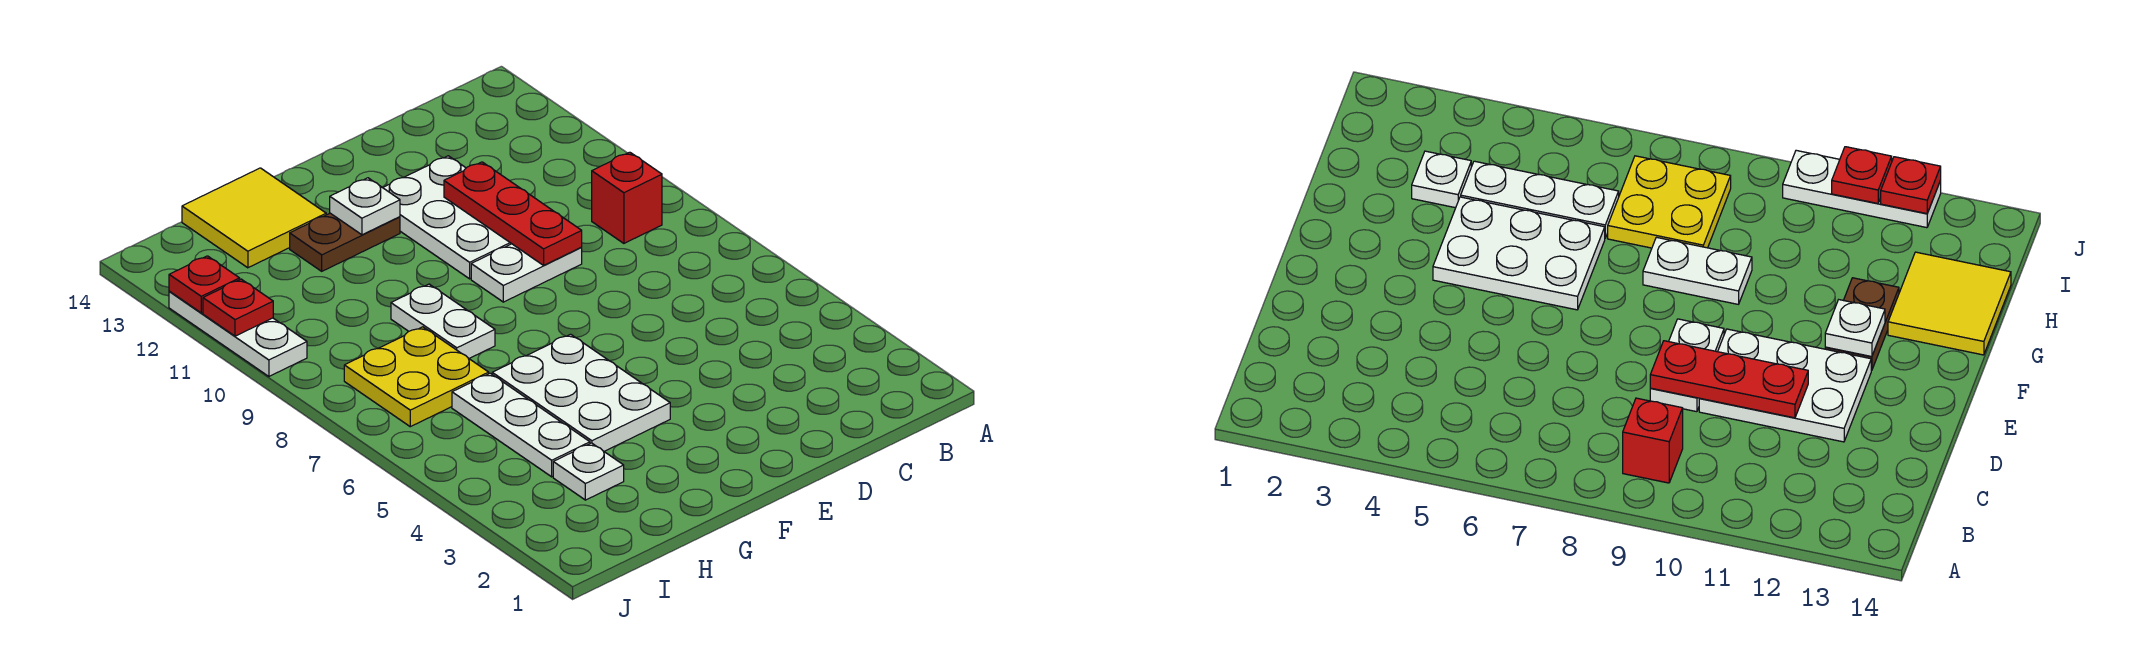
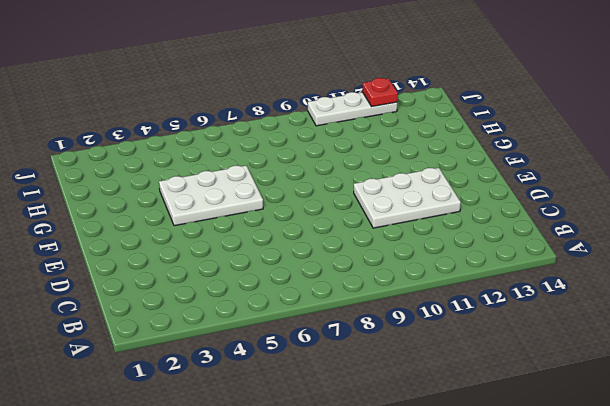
none -> red brick B9 level 1
none -> white plate D9:E9 level 1
none -> brown plate F12:G12 level 1

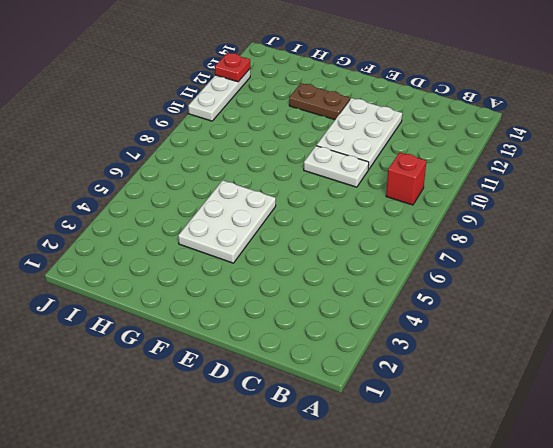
none -> white plate G8:G9 level 1
none -> yellow tile G13:H14 level 1
none -> white plate H3 level 1

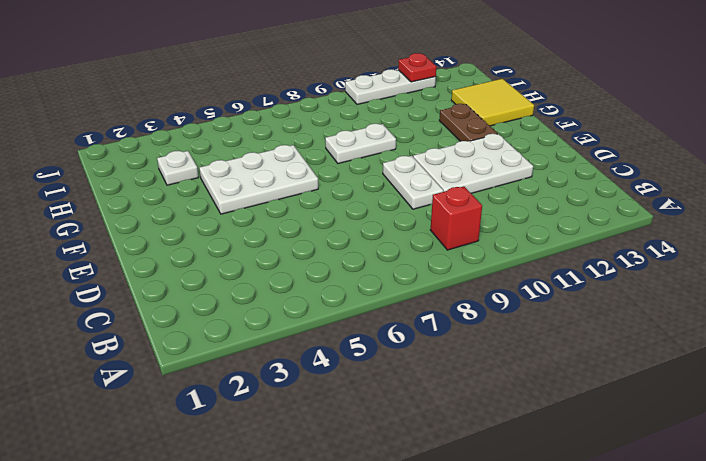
none -> white plate H4:H6 level 1
none -> yellow plate H7:I8 level 1
none -> red plate D9:D11 level 2

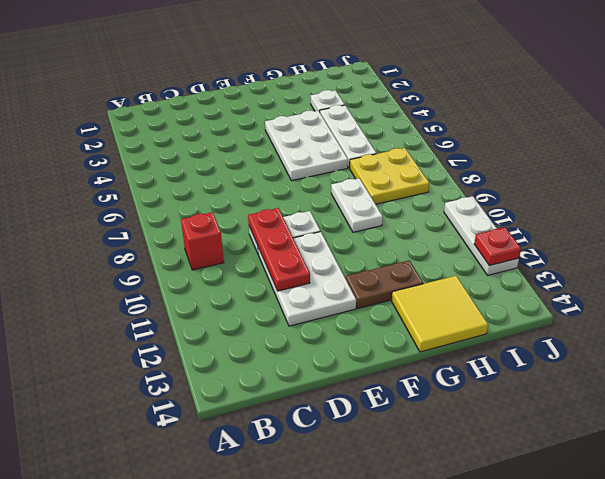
none -> white plate F12 level 2
none -> red plate J11 level 2

